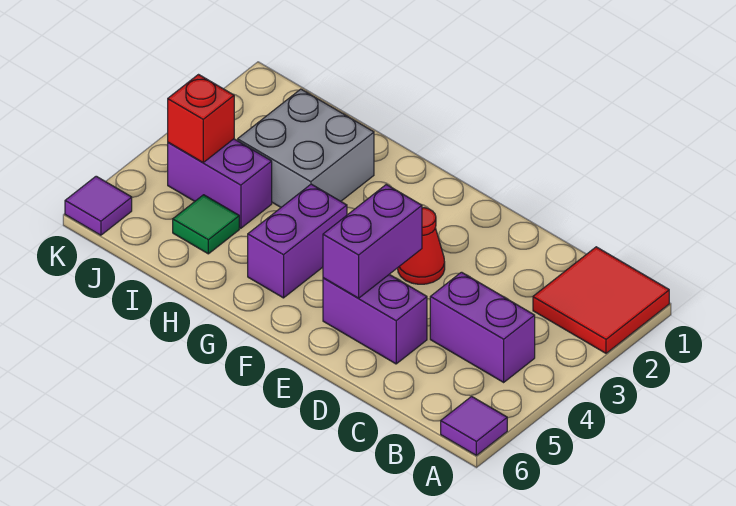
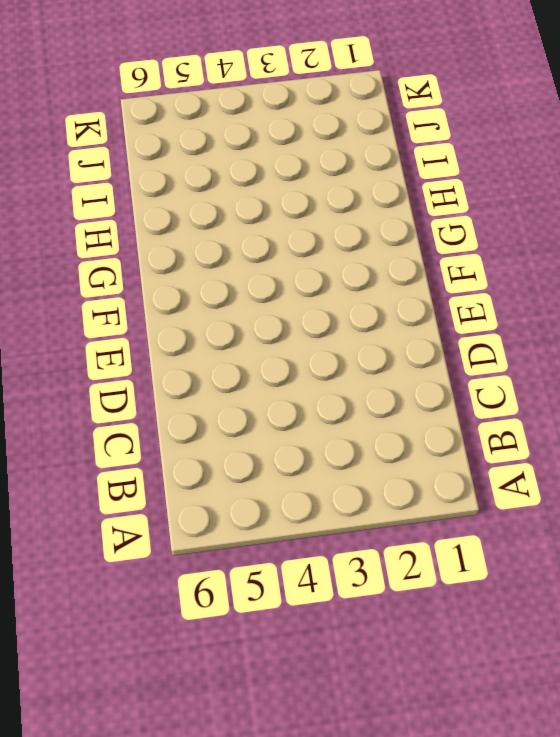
none -> red tile A1:B2 level 1
none -> purple tile A6 level 1
none -> purple brick B4:C4 level 1

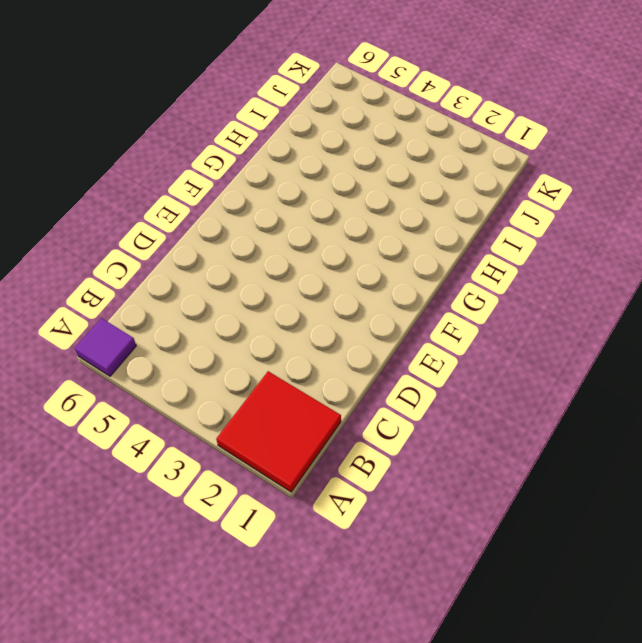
none -> purple brick B4:C4 level 1
none -> purple brick D5:E5 level 1
none -> red cone E3 level 1

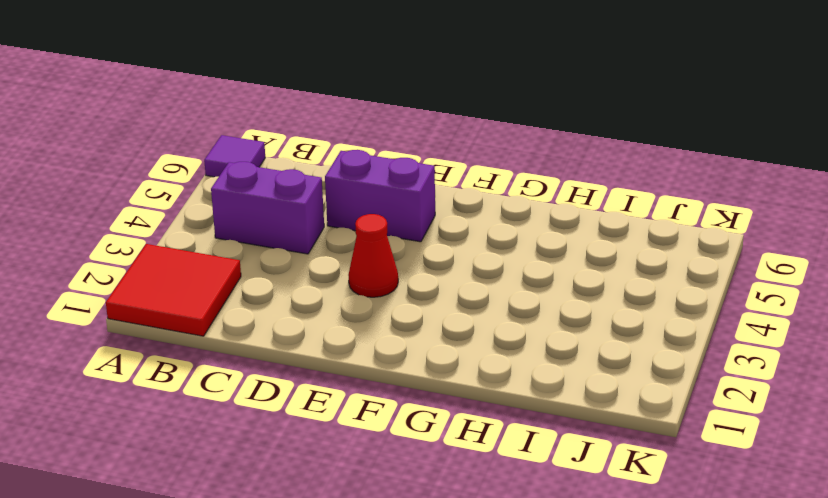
none -> purple brick G4:G5 level 1
none -> grey brick H2:I3 level 1
none -> purple brick I4:J4 level 1

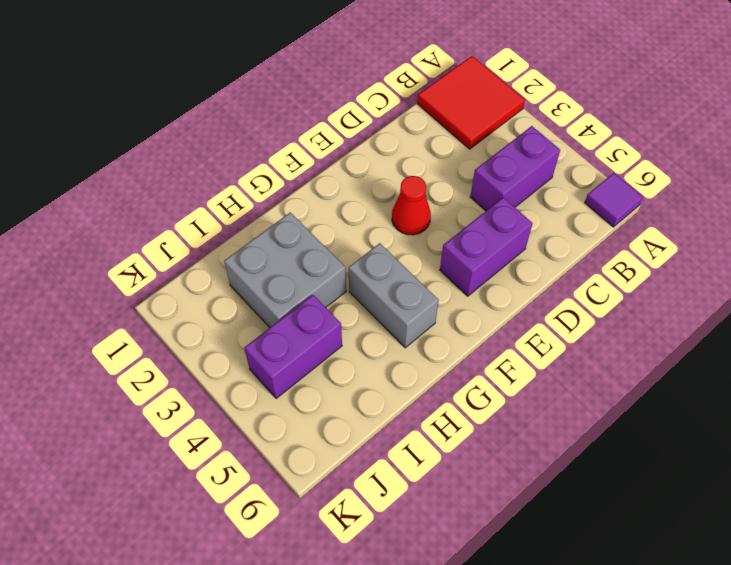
grey brick G4:G5 level 1 -> purple brick G4:G5 level 1
none -> green tile I5 level 1
none -> purple tile K6 level 1
none -> purple brick E4:E5 level 2

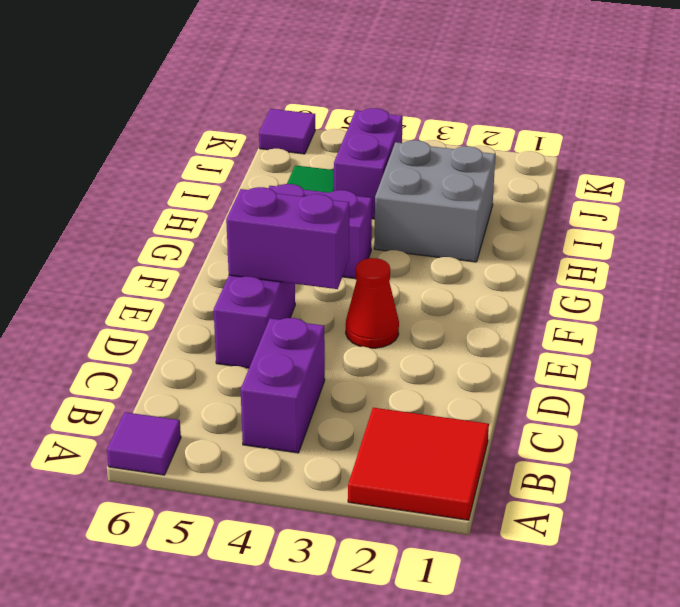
none -> red brick J4 level 2

